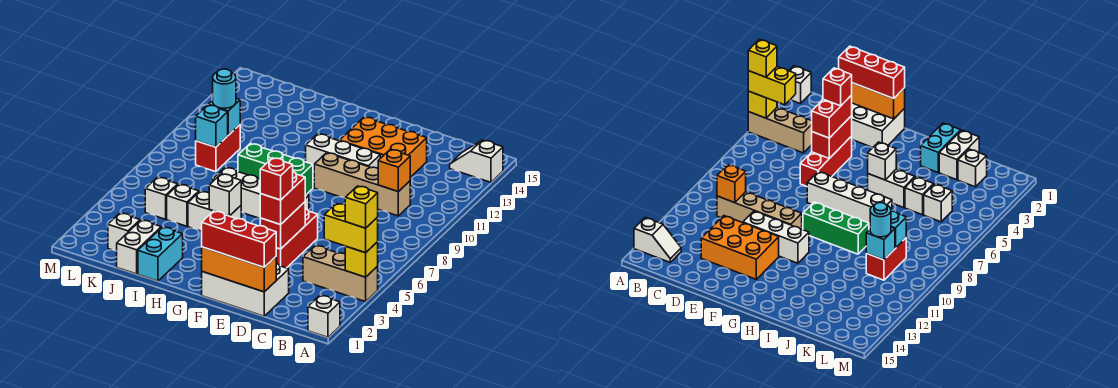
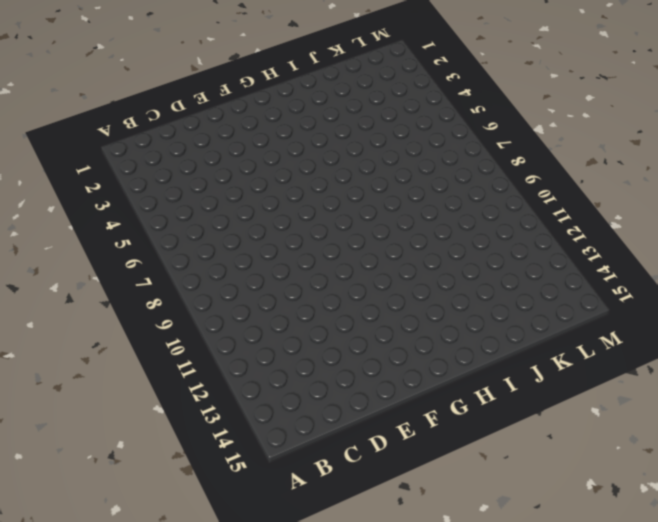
none -> white brick A1 level 1
none -> tan brick A4:C4 level 1
none -> white slope A14:B14 level 1 top A
none -> tan brick C10:F10 level 1

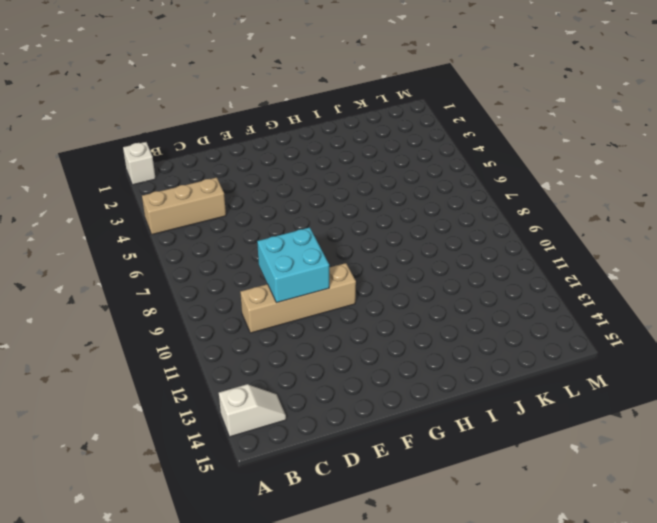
cyan brick D9:E10 level 2 -> none
none -> white brick D1:F2 level 1
none -> orange brick D12:F13 level 1
none -> red brick E4:E6 level 1
none -> white brick E11:G11 level 1

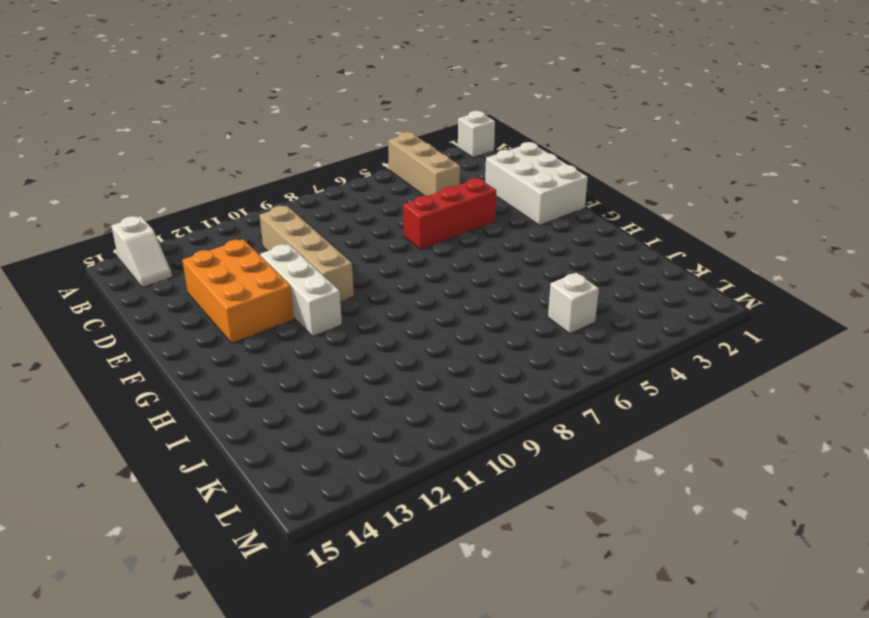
none -> white brick F7:I7 level 1
none -> green brick G9:I9 level 1
none -> white brick H5:I5 level 1
none -> cyan brick I1:I2 level 1

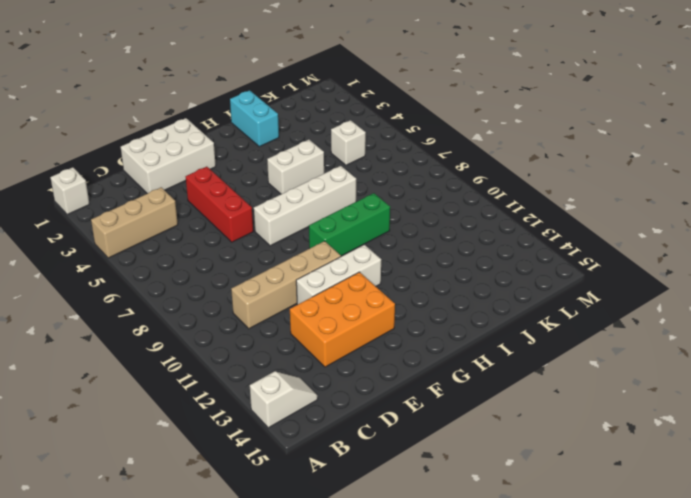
none -> white brick J1:J2 level 1
none -> white brick J5 level 1
none -> white brick K2 level 1
none -> red brick K9:K10 level 1

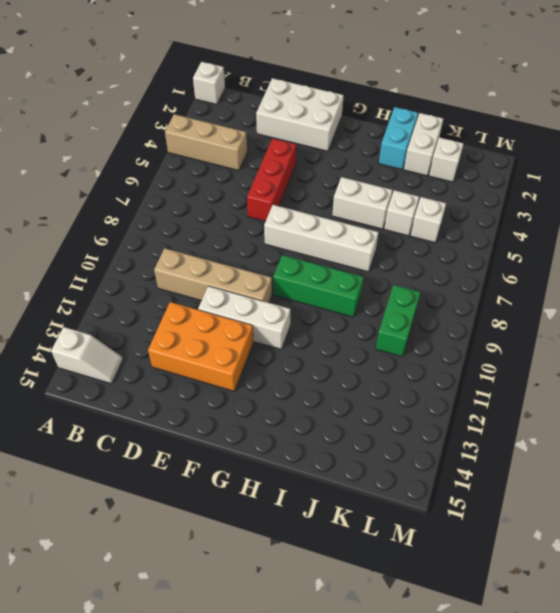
green brick K9:K10 level 1 -> red brick K9:K10 level 1
none -> yellow brick A4 level 2
none -> orange brick C10 level 2
none -> orange brick D1:F1 level 2
none -> red brick E4:E5 level 2

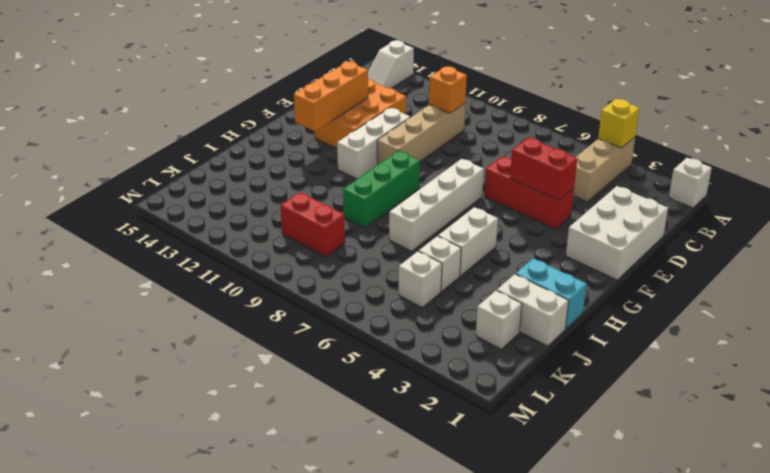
orange brick E13:G13 level 2 -> orange brick D1:F1 level 2
none -> white brick H5 level 2
none -> cyan brick K9 level 2
none -> cyan brick K10 level 2
none -> yellow brick A4:B4 level 3

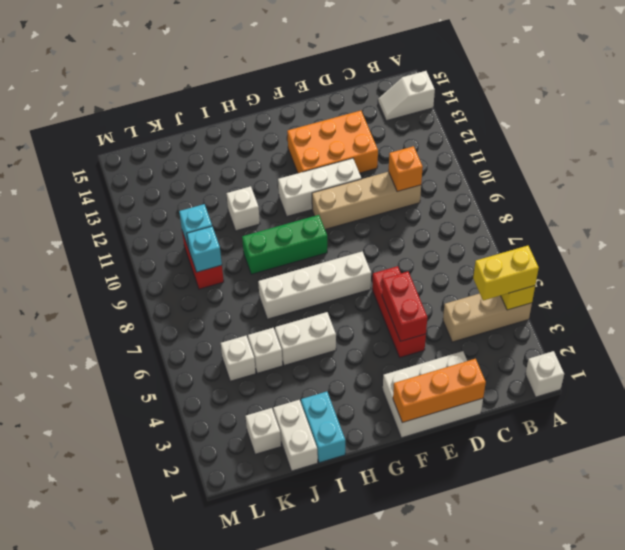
white brick I11 level 1 -> white brick H5 level 2
none -> red brick D1:F1 level 3
none -> red brick E4:E5 level 3
none -> cyan round brick K10 level 3
none -> yellow brick A4 level 4

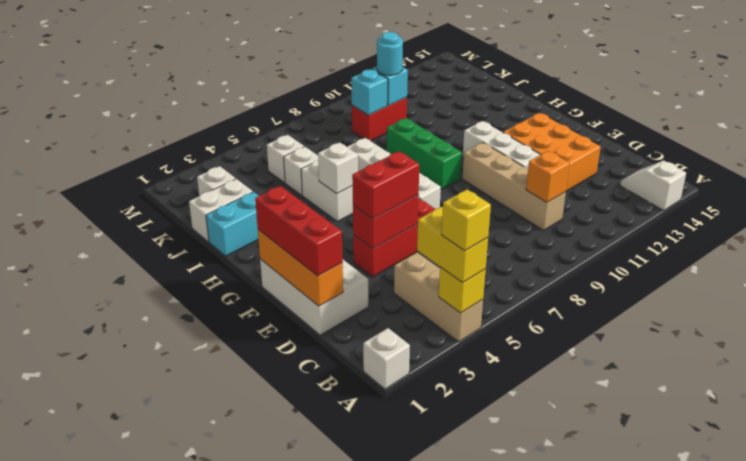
none -> red brick E4 level 4

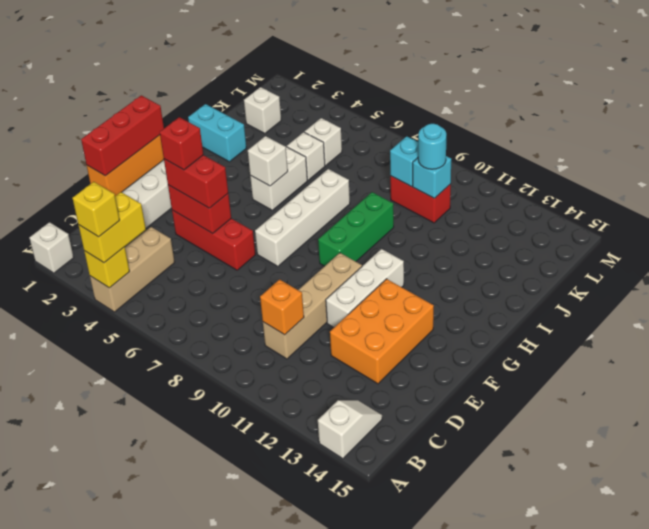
none -> white brick J1:J2 level 1

